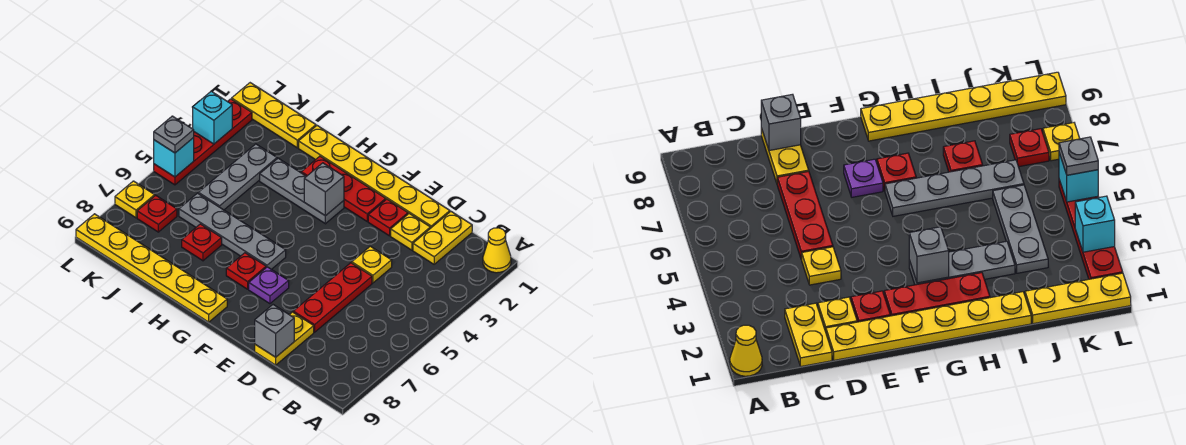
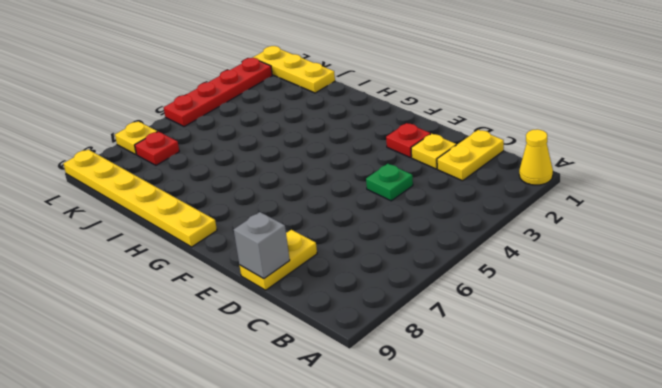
green plate D4 level 1 -> yellow plate D4 level 1
none -> yellow plate D1:I1 level 1
none -> red plate D5:D7 level 1
none -> red plate F2:H2 level 1

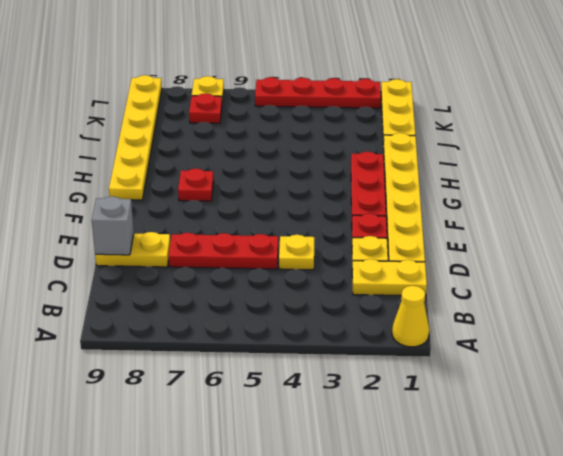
none -> purple plate F7 level 1
none -> grey plate G3:I3 level 1
none -> grey plate G6:J6 level 1

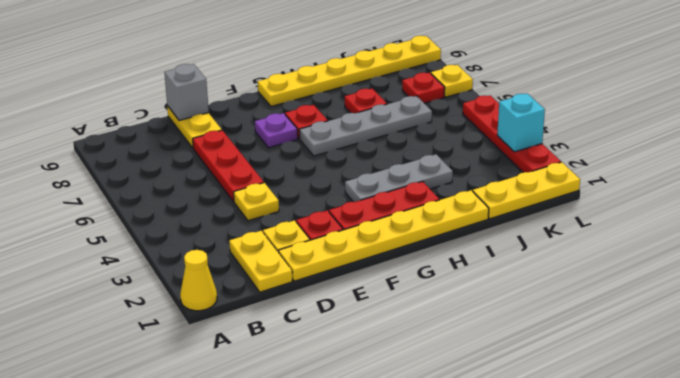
none -> grey plate J3:J5 level 1
none -> grey brick G3 level 2
none -> cyan brick L5 level 2

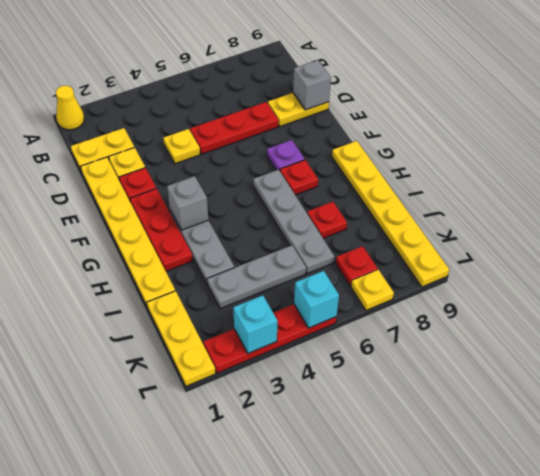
none -> grey plate L5 level 3

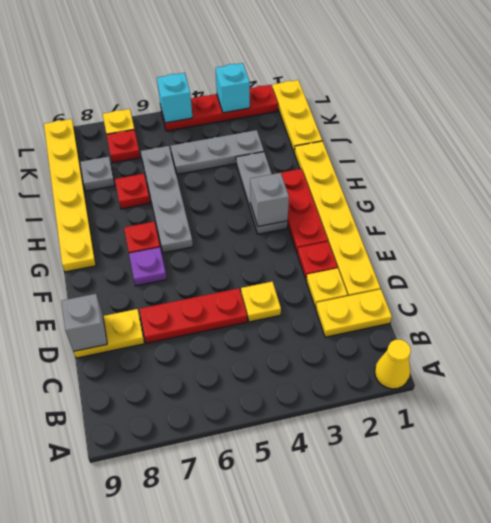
grey plate J8 level 1 -> grey plate L5 level 3

